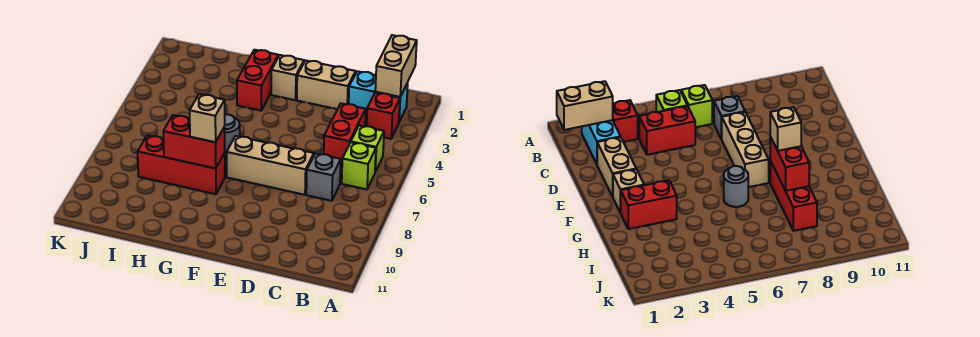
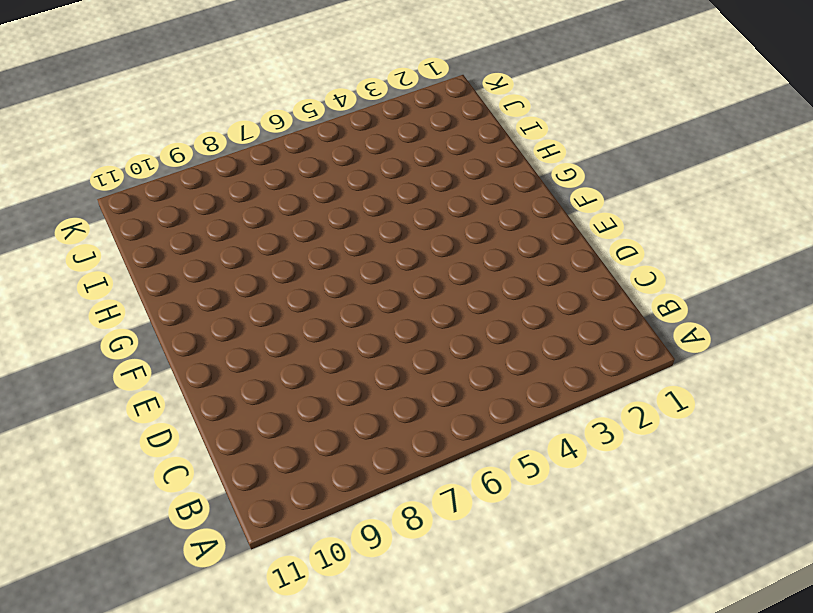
none -> cyan brick B2:C2 level 1
none -> red brick B3 level 1
none -> lime brick B5 level 1

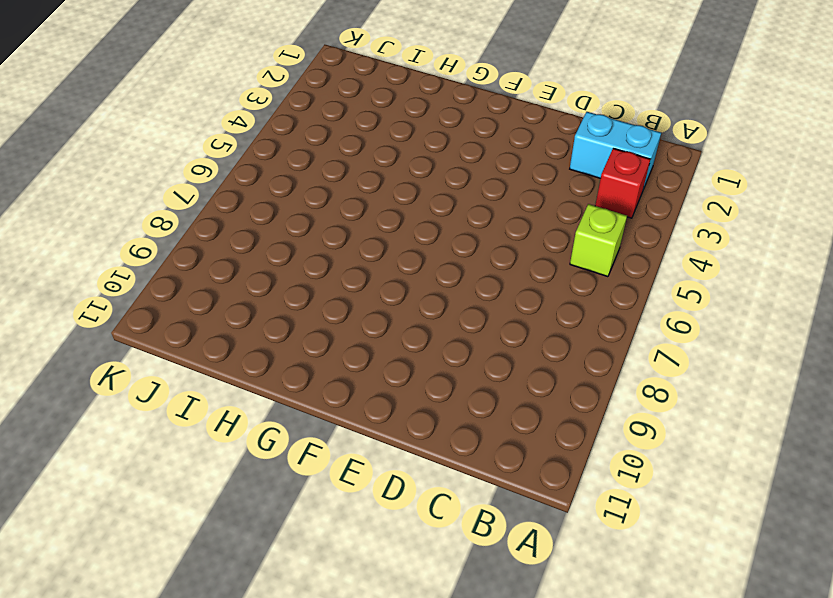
none -> lime brick B6 level 1
none -> red brick C4:C5 level 1
none -> grey brick C7 level 1

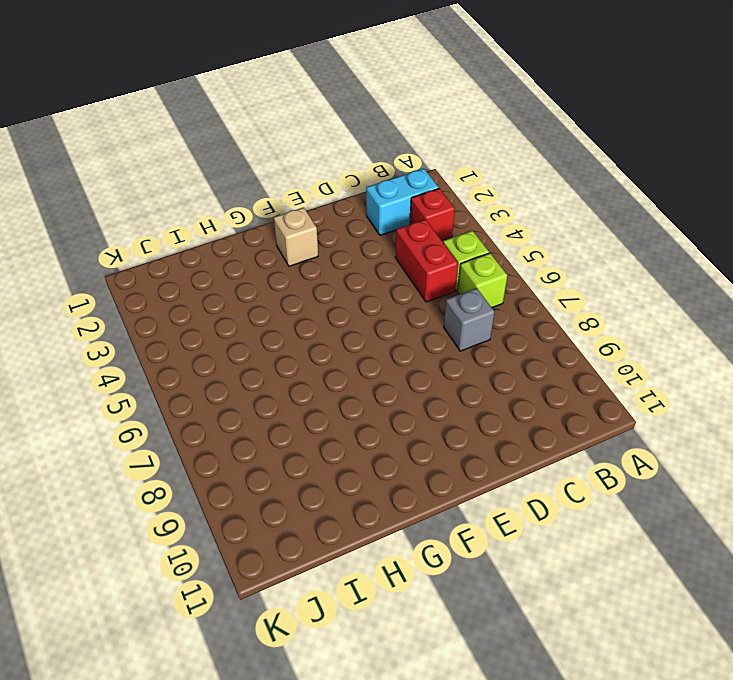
none -> tan brick D2:E2 level 1
none -> tan brick D7:F7 level 1
none -> red brick G2:G3 level 1

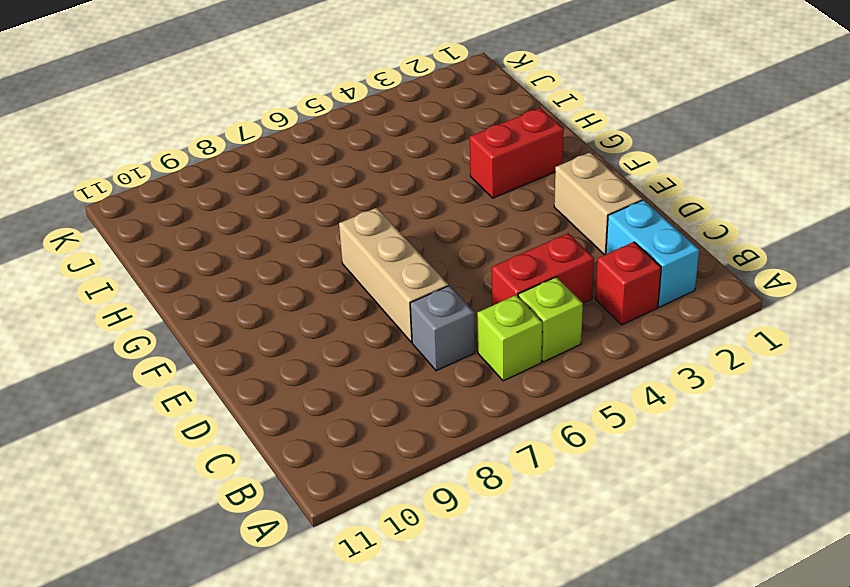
none -> tan brick F2 level 1
none -> grey round brick G6 level 1
none -> red brick G8:I8 level 1

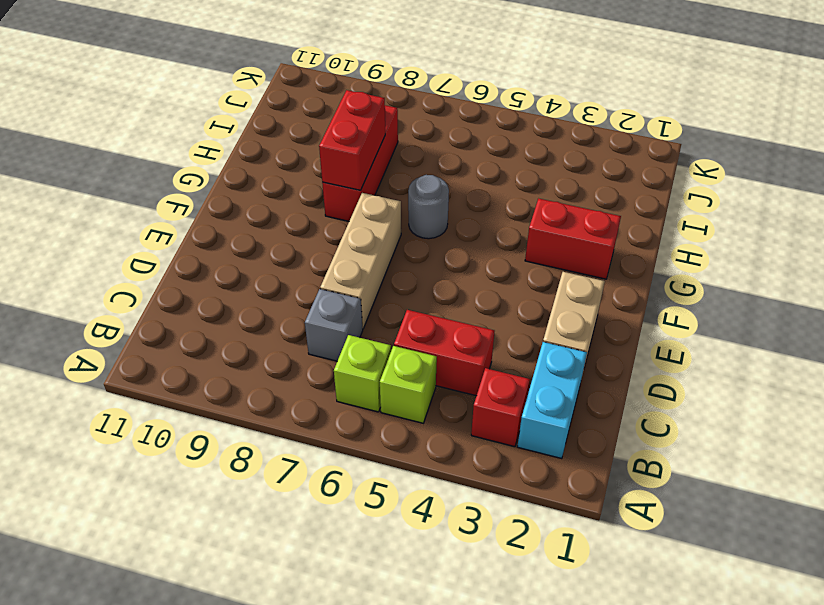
none -> tan brick F2 level 1
none -> tan brick B1:B2 level 2
none -> tan brick G8 level 3

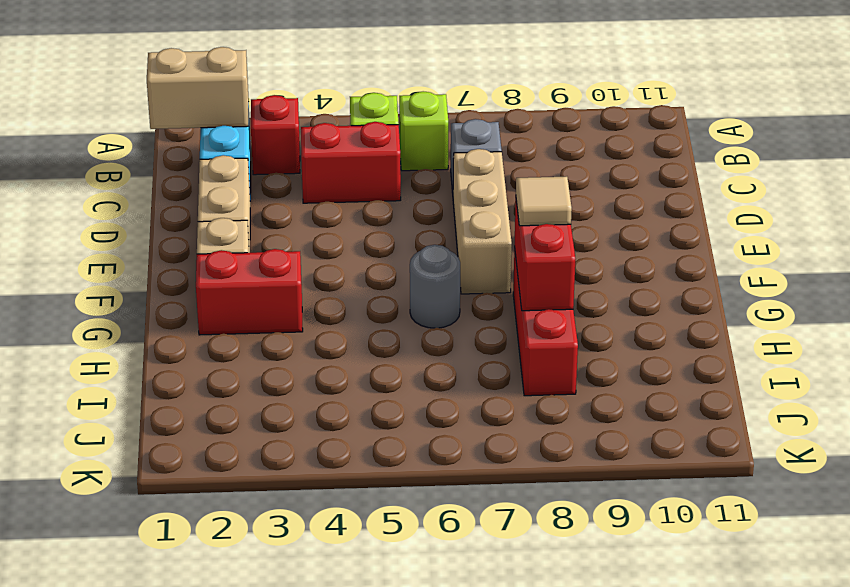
tan tile G8 level 3 -> tan brick G8 level 3

